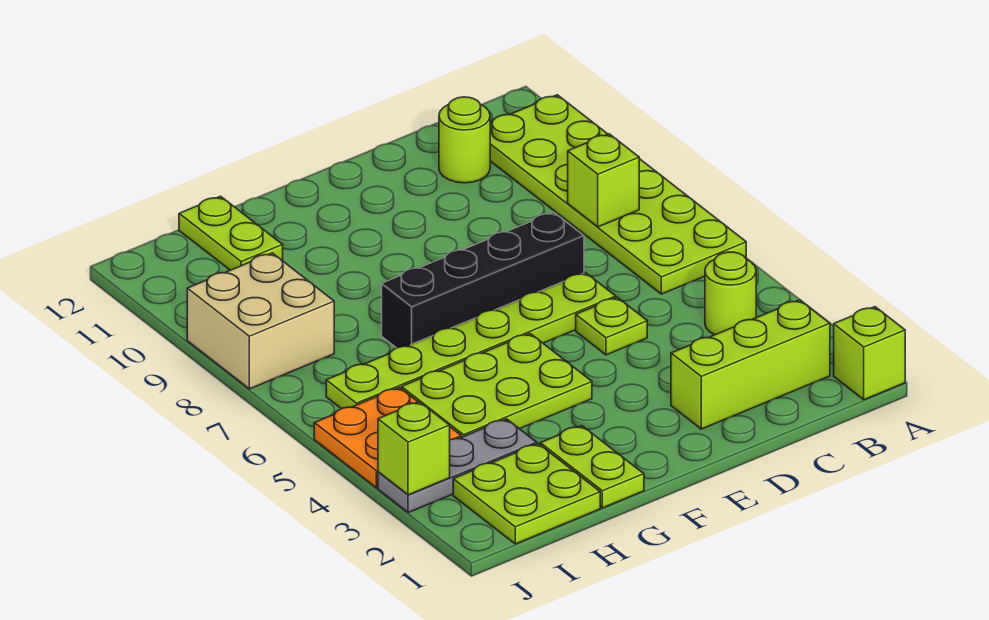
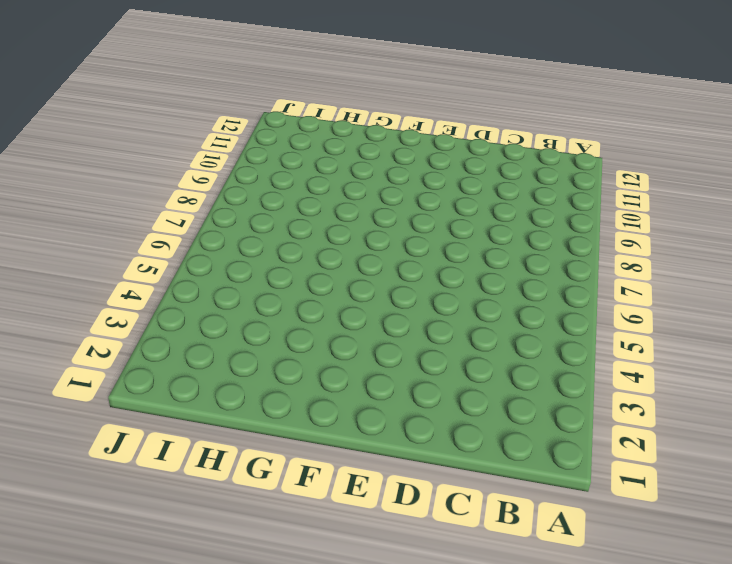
none -> lime brick A1 level 1
none -> lime plate A6:B11 level 1
none -> lime brick B2:D2 level 1

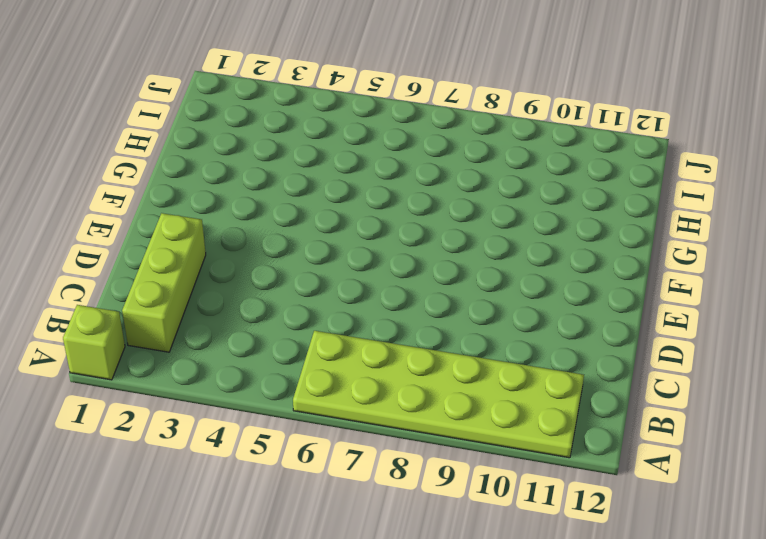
none -> lime round brick B4 level 1
none -> lime round brick C11 level 1
none -> lime plate D5 level 1

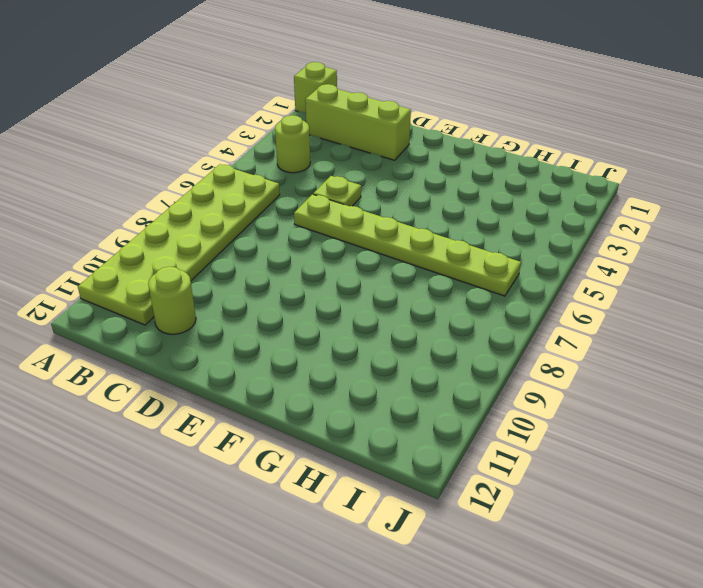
none -> black brick D7:G7 level 1
none -> lime plate F4:H5 level 1
none -> lime plate G1:G2 level 1

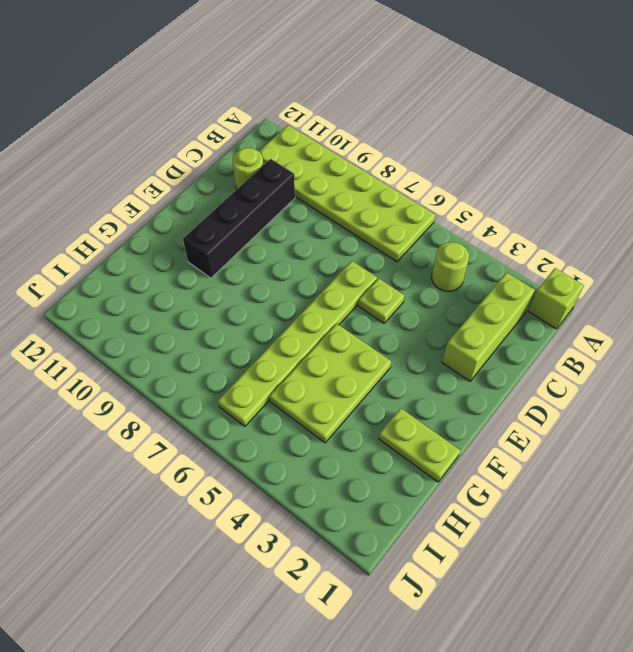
black brick C10:F10 level 1 -> black brick D7:G7 level 1
none -> lime plate H1:I2 level 1
none -> grey plate H3:J3 level 1
none -> lime plate H11:H12 level 1

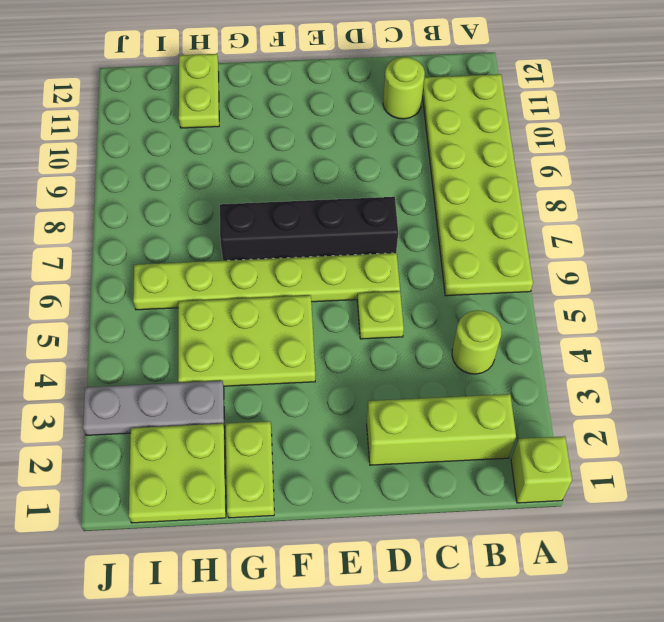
none -> orange plate I4:J5 level 1
none -> tan brick I8:J9 level 1
none -> lime brick B8 level 2

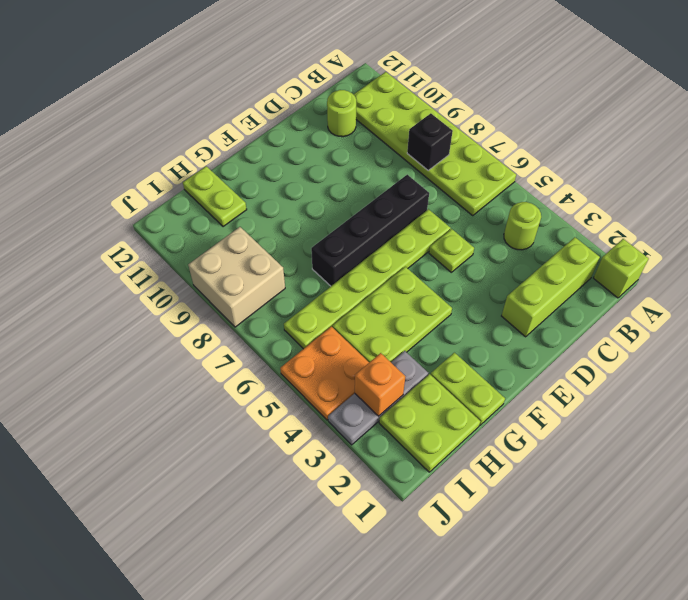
black brick B8 level 2 -> lime brick B8 level 2
orange brick I3 level 2 -> none
none -> lime brick J3 level 2

